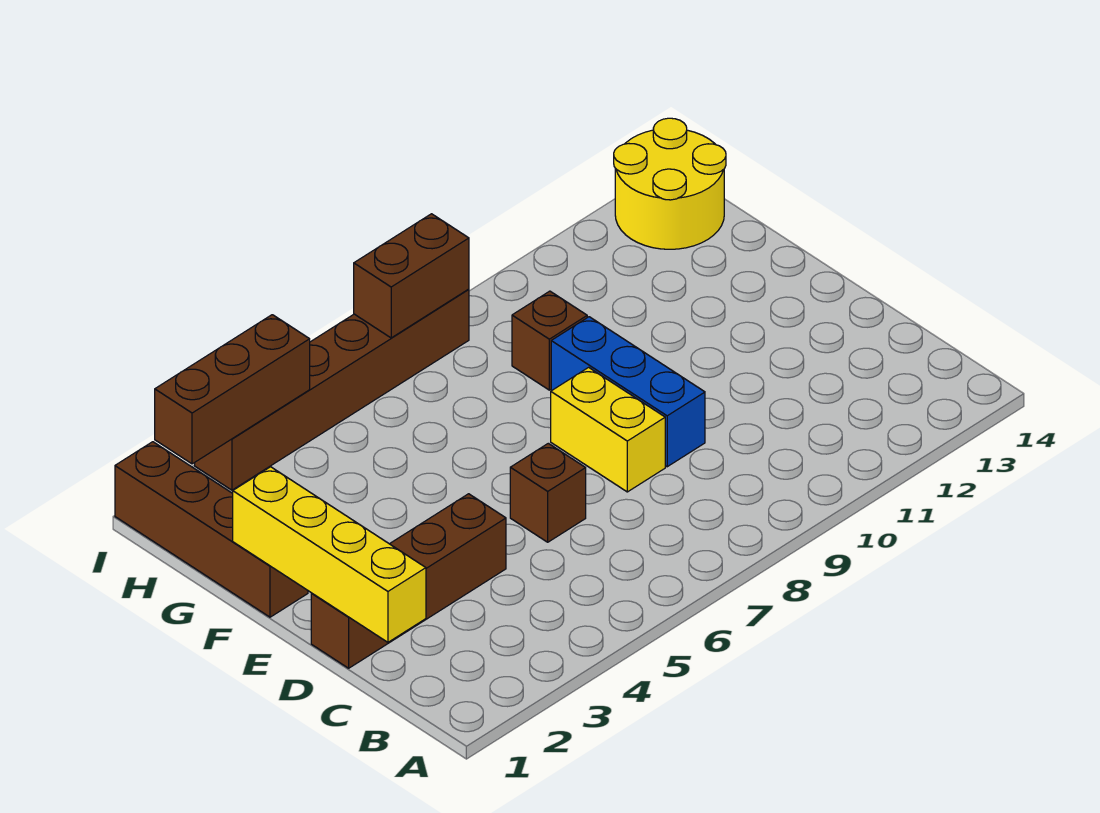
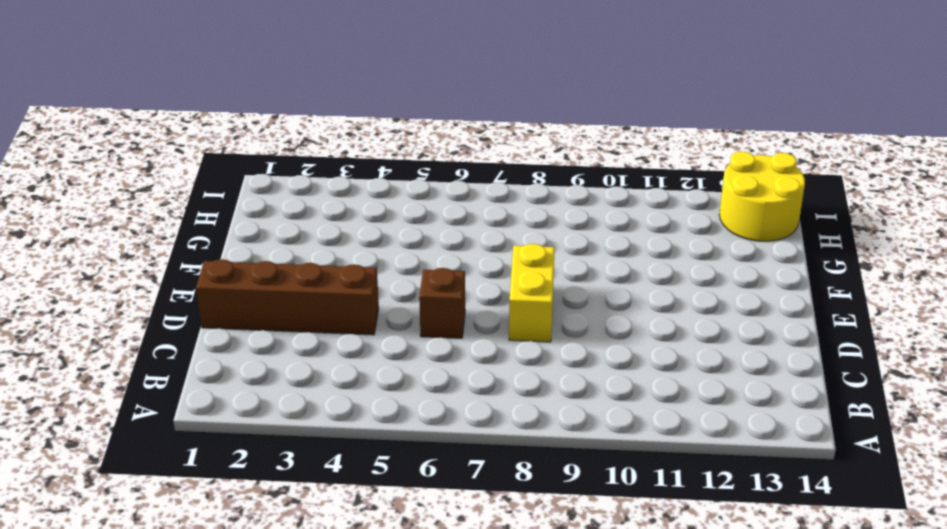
none -> blue brick D9:F9 level 1
none -> brown brick F1:I1 level 1

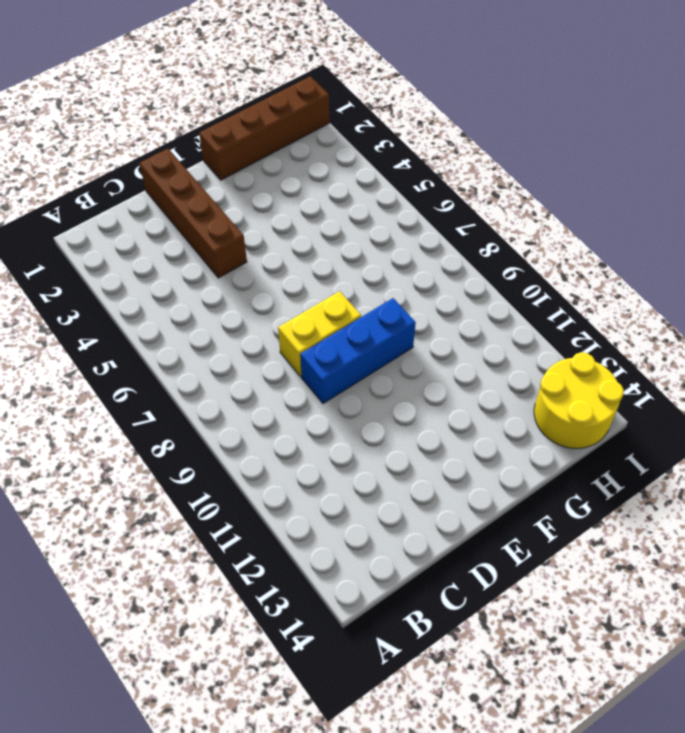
none -> brown brick D6 level 1
none -> brown brick G9 level 1

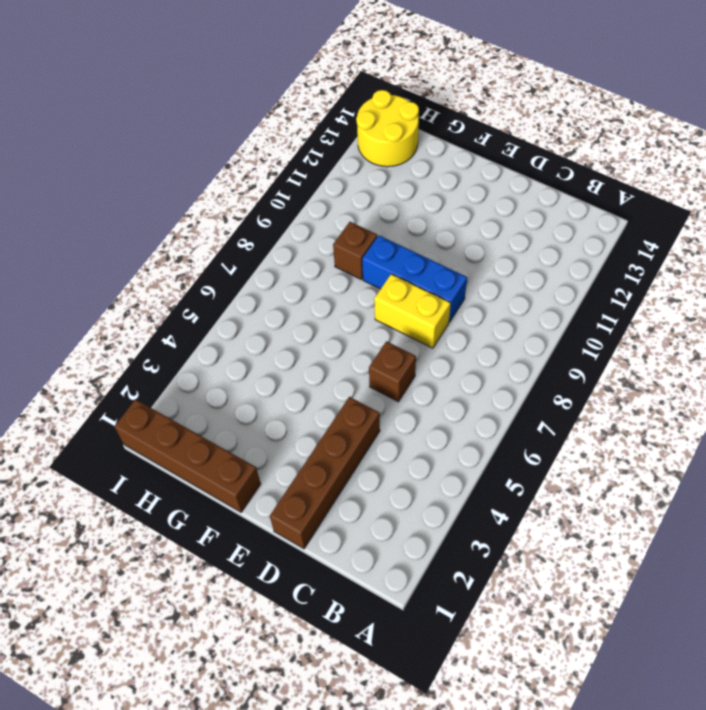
none -> brown brick I3:I8 level 1
none -> yellow brick C1:F1 level 2

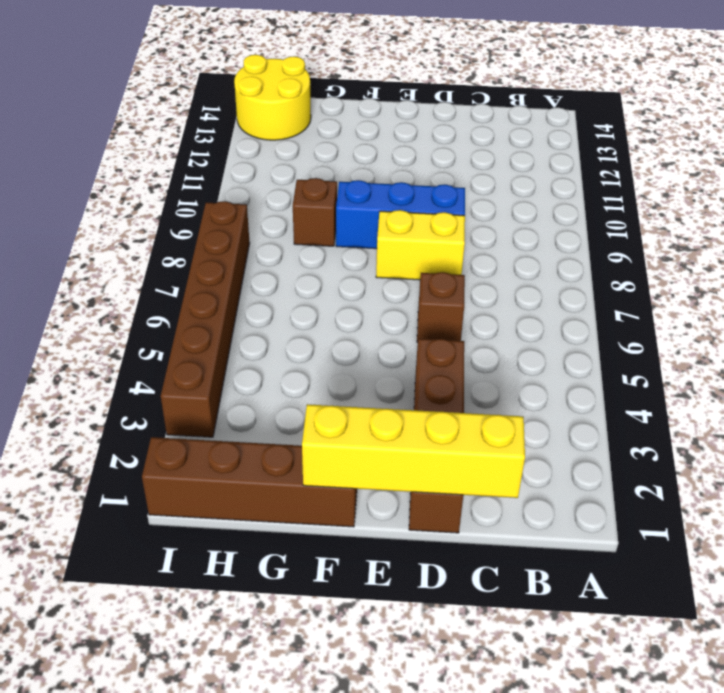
none -> brown brick I2:I4 level 2
none -> brown brick I7:I8 level 2

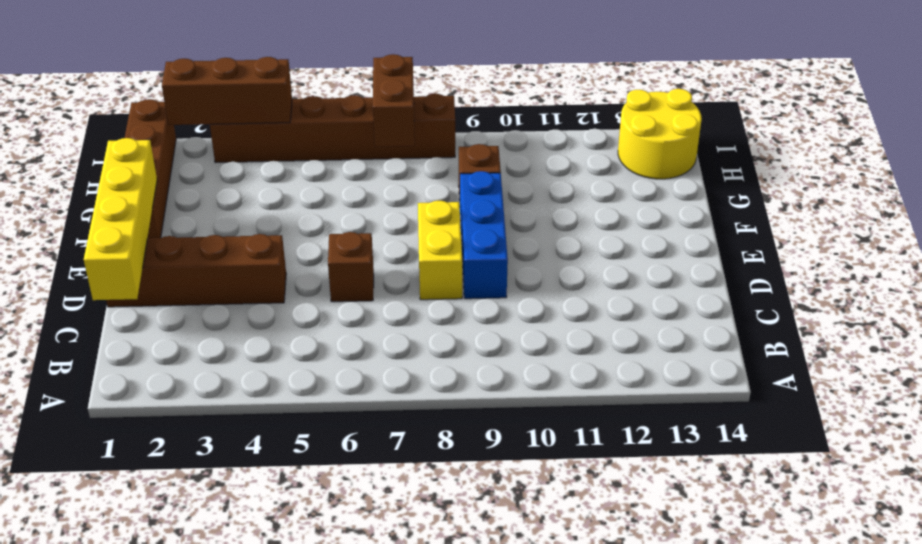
brown brick H7:I7 level 2 -> brown brick I7:I8 level 2

